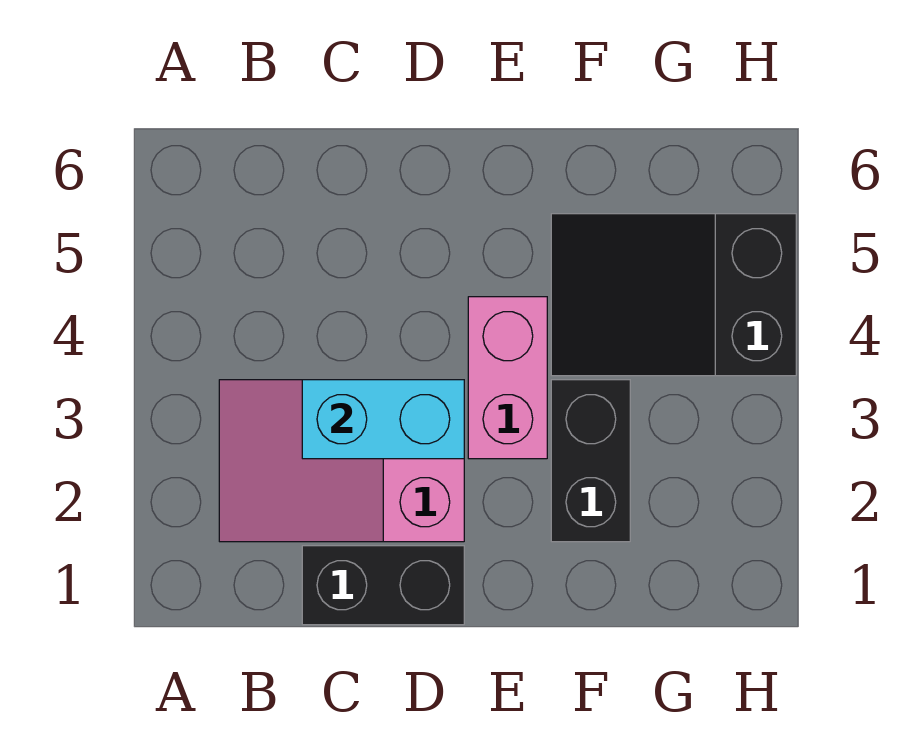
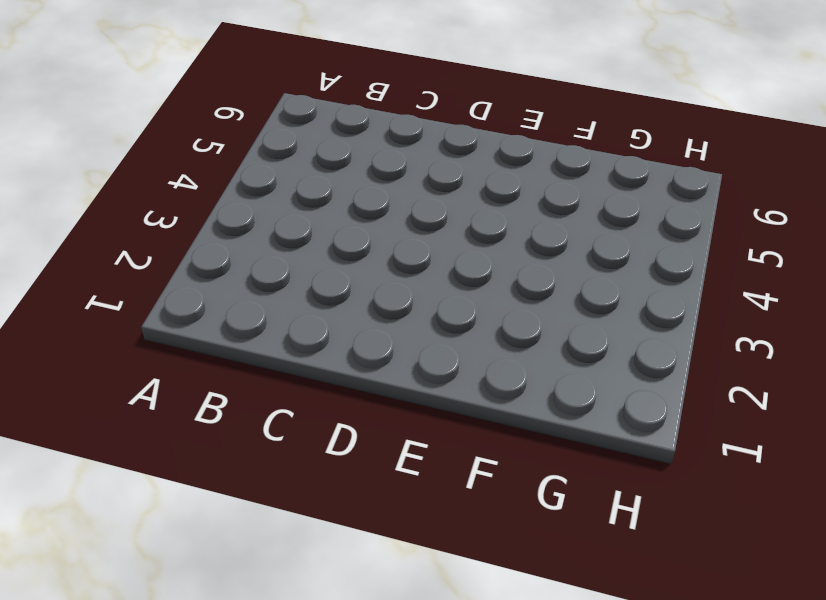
none -> pink slope B2:D3 level 1 top D
none -> black brick C1:D1 level 1

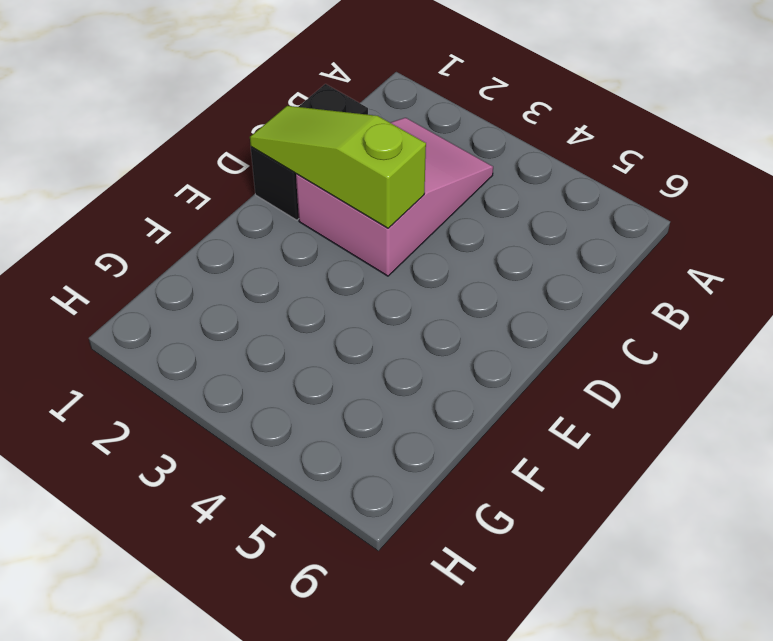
lime slope D1:D3 level 2 top 3 -> cyan brick C3:D3 level 2
none -> pink brick E3:E4 level 1
none -> black brick F2:F3 level 1

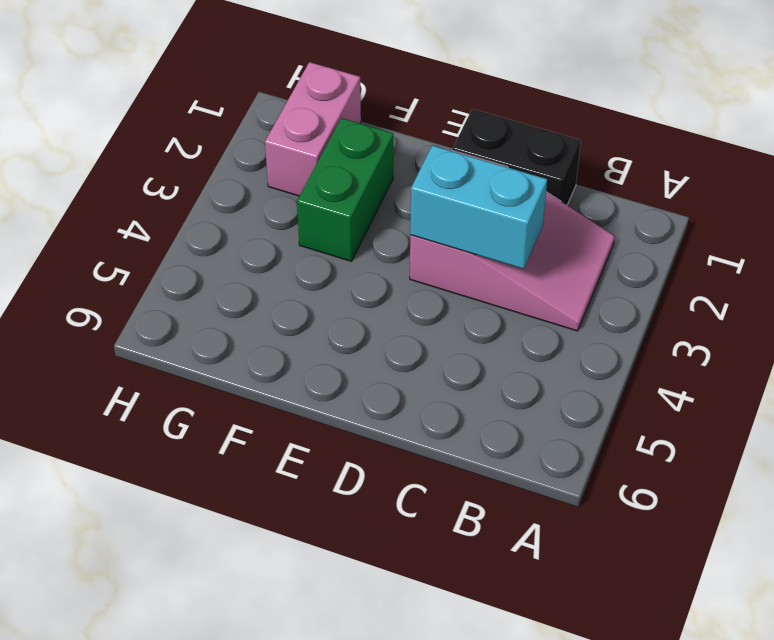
green brick F2:F3 level 1 -> black brick F2:F3 level 1
pink brick G1:G2 level 1 -> pink brick E3:E4 level 1
none -> black slope F4:H5 level 1 top H

